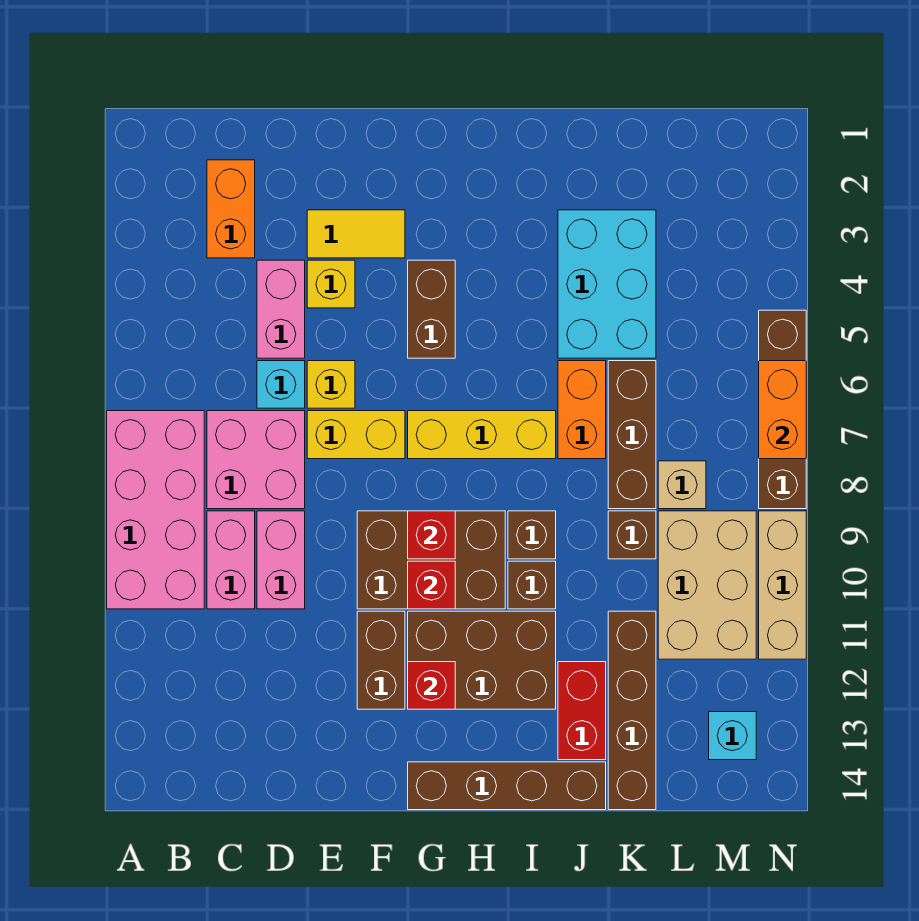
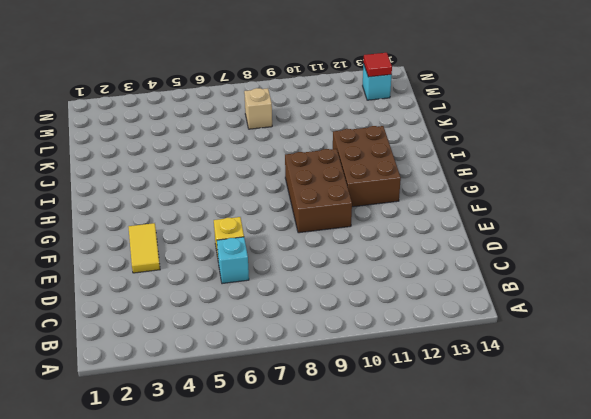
red tile M13 level 2 -> none
none -> pink brick A7:B10 level 1
none -> orange brick C2:C3 level 1
none -> pink brick C7:D8 level 1
none -> pink brick C9:C10 level 1

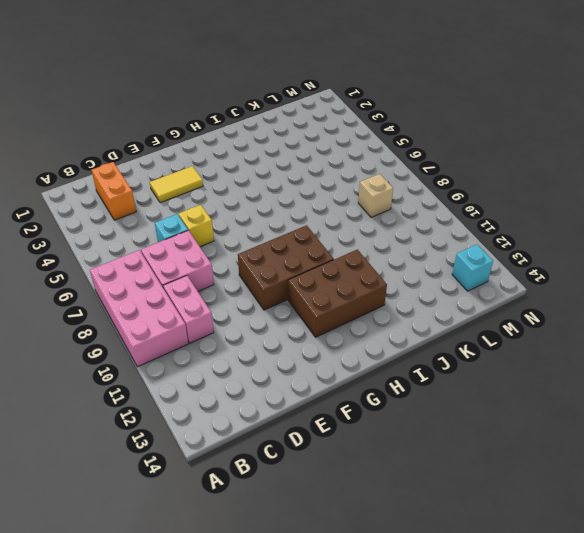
none -> pink brick D4:D5 level 1
none -> pink brick D9:D10 level 1
none -> yellow brick E4 level 1
none -> yellow brick E7:F7 level 1

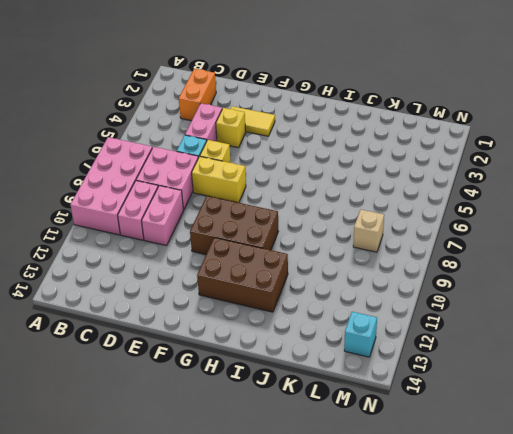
none -> brown brick F11:F12 level 1
none -> brown brick G4:G5 level 1
none -> yellow brick G7:I7 level 1
none -> brown brick G14:J14 level 1

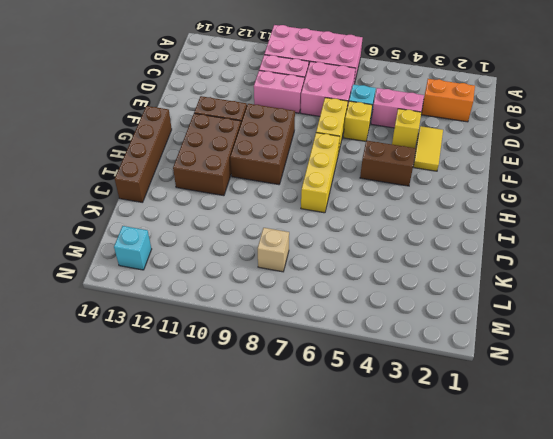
none -> brown brick I9 level 1
none -> brown brick I10 level 1
none -> cyan brick J3:K5 level 1
none -> orange brick J6:J7 level 1

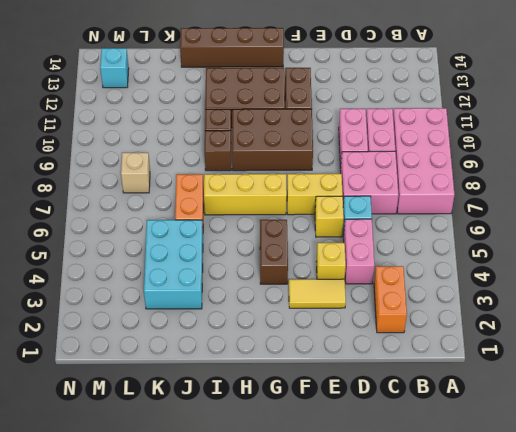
none -> red brick J12:J13 level 1
none -> brown brick K6:K8 level 1
none -> brown brick K9 level 1
none -> brown brick K11:K14 level 1

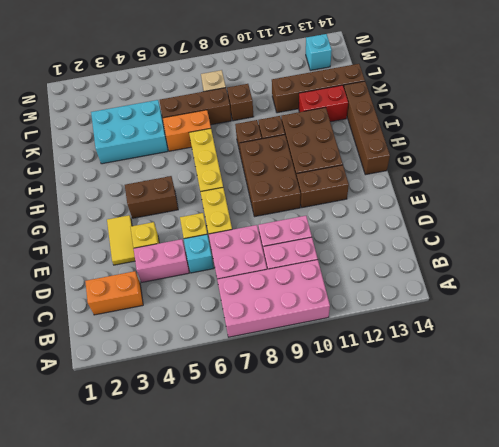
none -> tan brick L9:M11 level 1
none -> brown brick N5:N8 level 1
none -> tan brick N9:N11 level 1
none -> red brick G9 level 2

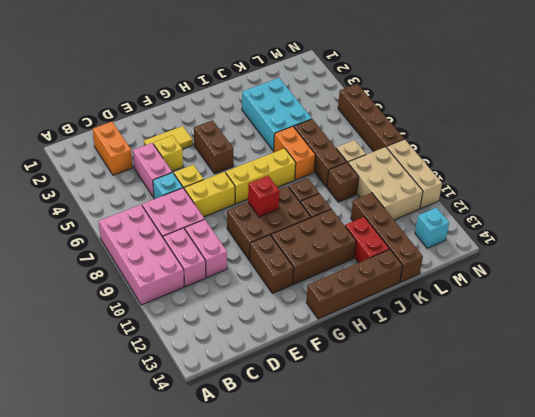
none -> red brick G10 level 2
none -> red brick G12 level 2
none -> orange brick N6:N7 level 2

